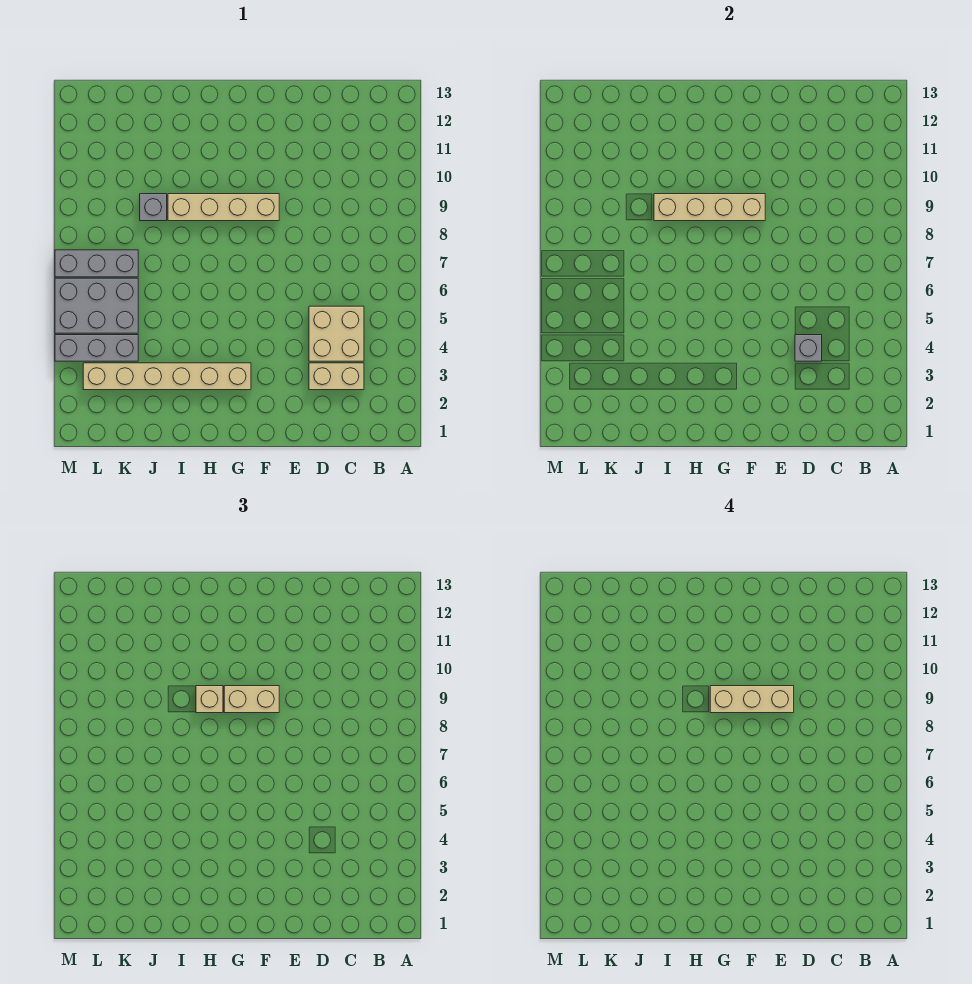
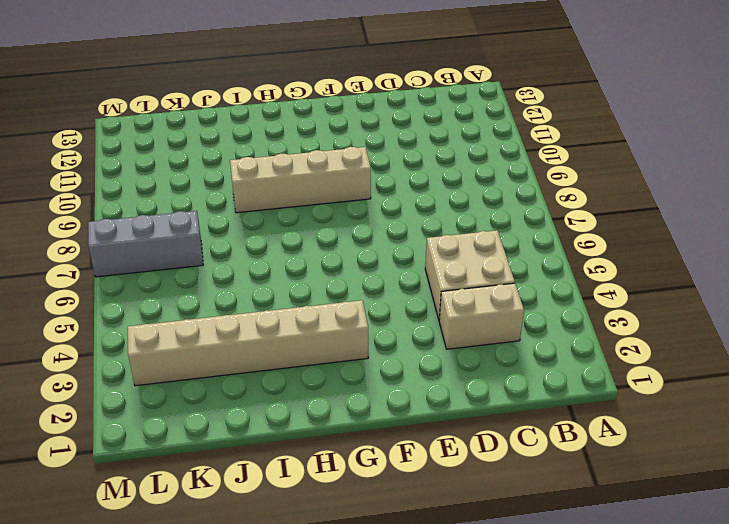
none -> grey brick J9 level 1
none -> grey brick K4:M4 level 1
none -> grey brick K5:M6 level 1

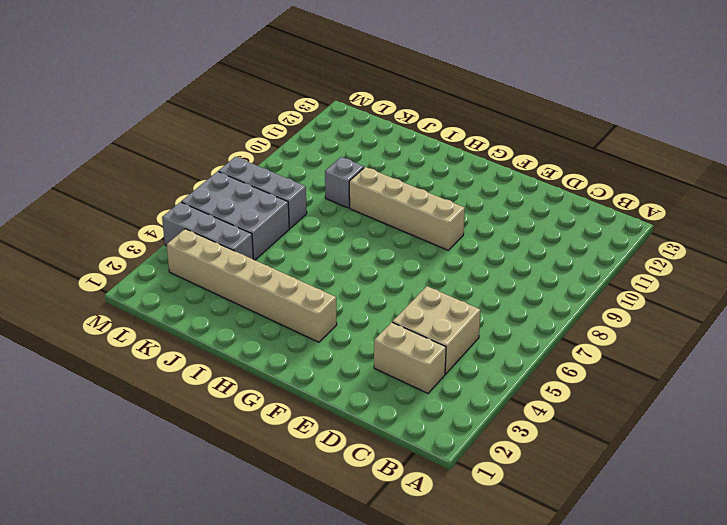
none -> grey brick D4 level 2
none -> tan brick F9:I9 level 2
none -> tan brick F9:G9 level 3

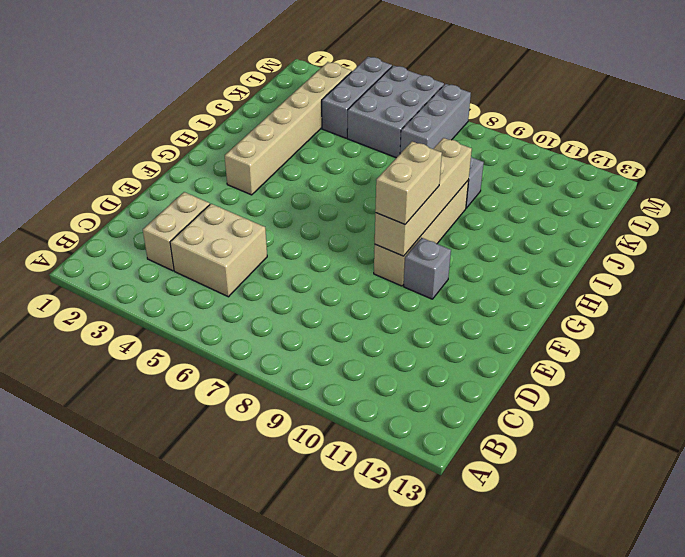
grey brick F10 level 1 -> grey brick D4 level 2
none -> tan brick H9 level 3
none -> tan brick E9:G9 level 4

